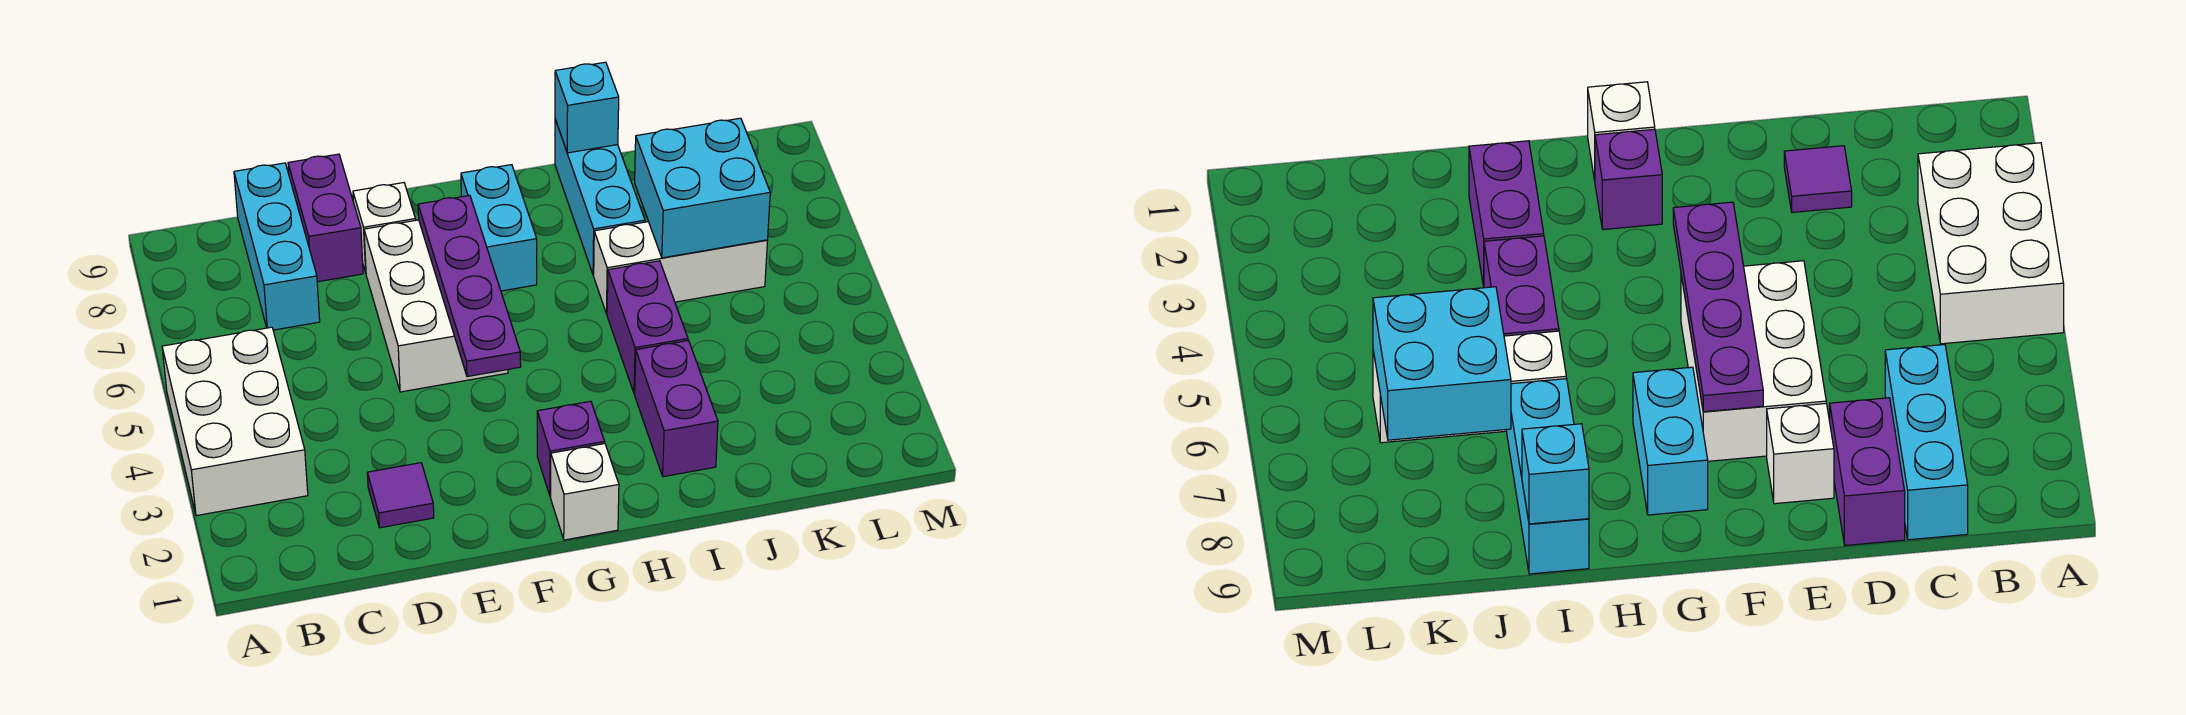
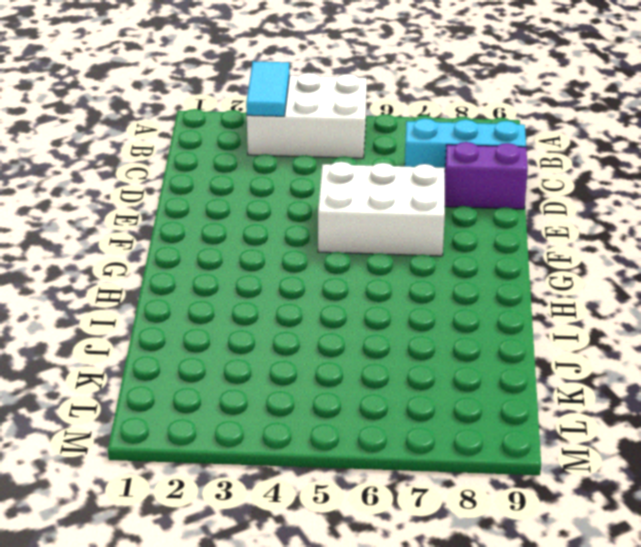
cyan tile A3:B3 level 2 -> none
none -> purple tile D2 level 1
none -> white brick E8 level 1
none -> white brick G1 level 1

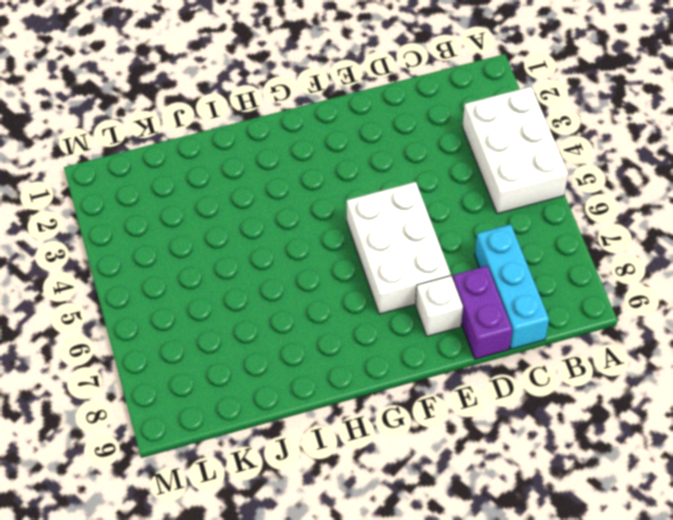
none -> purple tile D2 level 1
none -> white brick G1 level 1
none -> purple brick G2 level 1

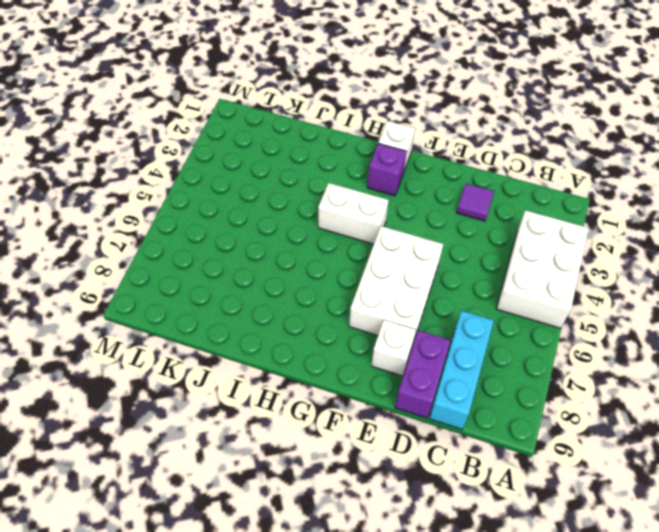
white brick G4:H4 level 1 -> none
none -> cyan brick G7:G8 level 1
none -> purple brick I2:I3 level 1
none -> purple brick I4:I5 level 1

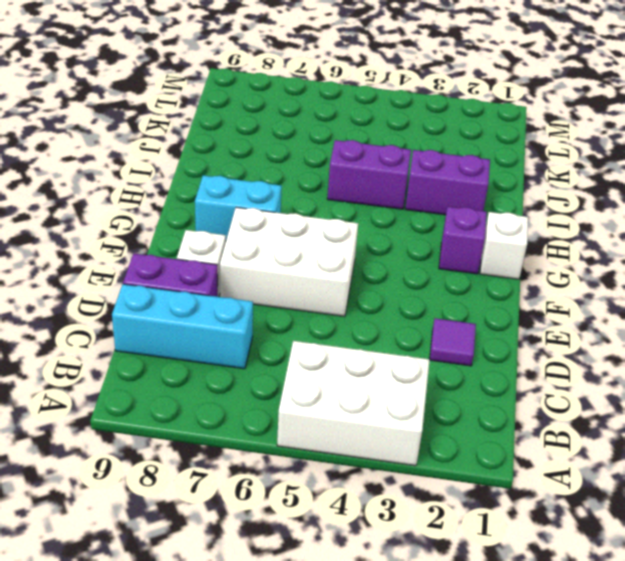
none -> white brick I6:K6 level 1
none -> cyan brick I7:I9 level 1
none -> purple plate F4:F7 level 2

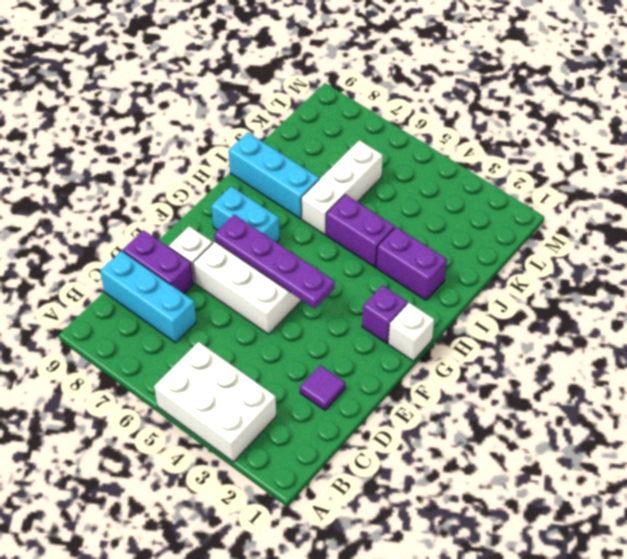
none -> cyan brick I9 level 2
none -> cyan brick J6:K7 level 2

